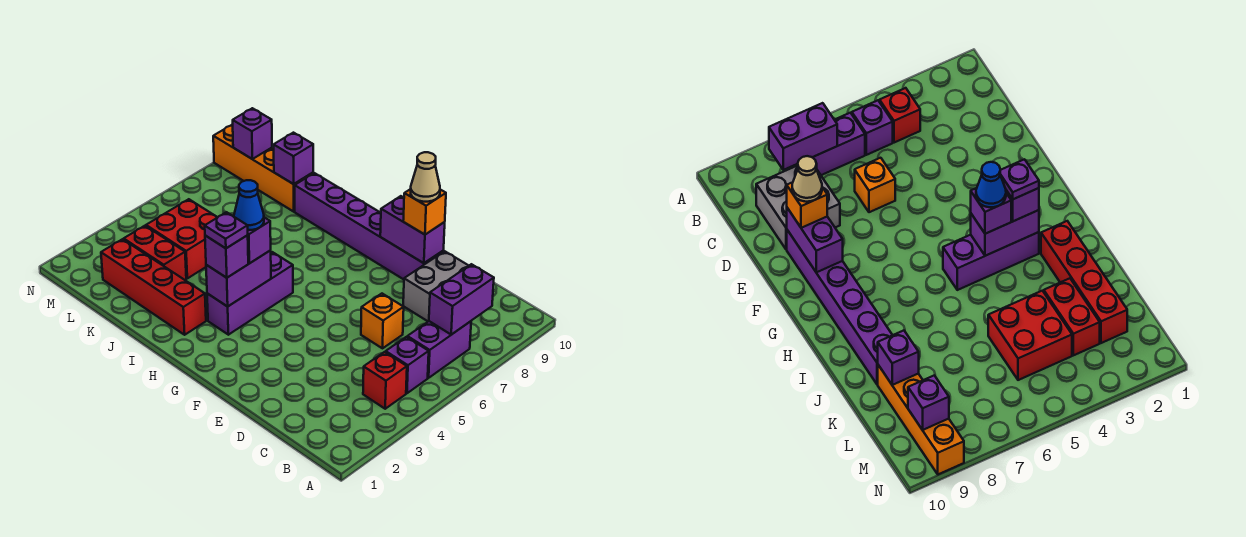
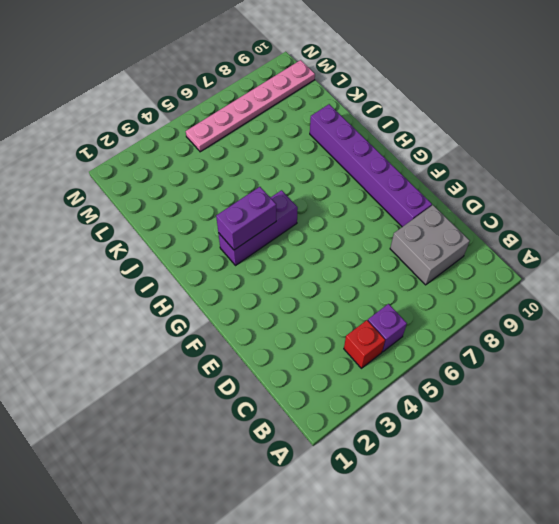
pink plate M5:M10 level 1 -> orange brick K9:N9 level 1
none -> purple brick B6:B7 level 1
none -> orange brick D6 level 1
none -> red brick I2:L2 level 1

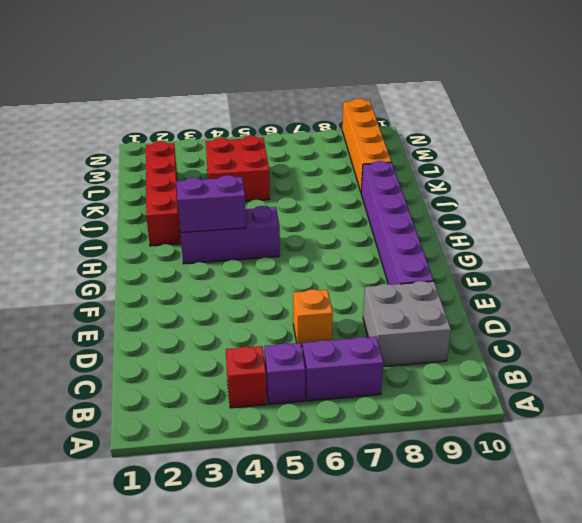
none -> red brick K3:L3 level 1
none -> purple brick B7:B8 level 2
none -> purple brick E9:F9 level 2

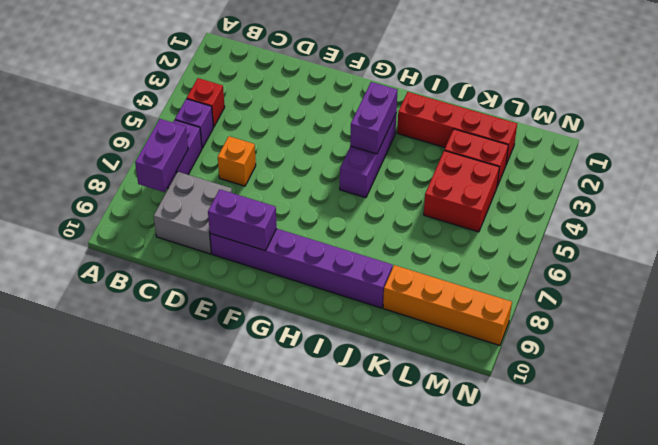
none -> purple brick K9 level 2
none -> purple brick M9 level 2
none -> orange brick E9 level 3

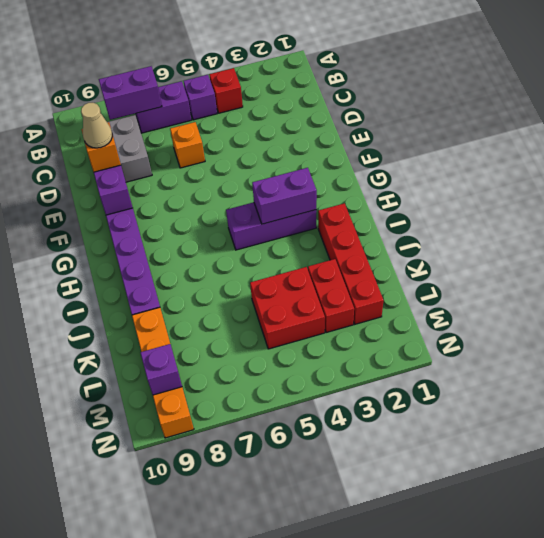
none -> purple brick K9 level 2
none -> purple brick H3 level 3
none -> purple brick H4 level 3

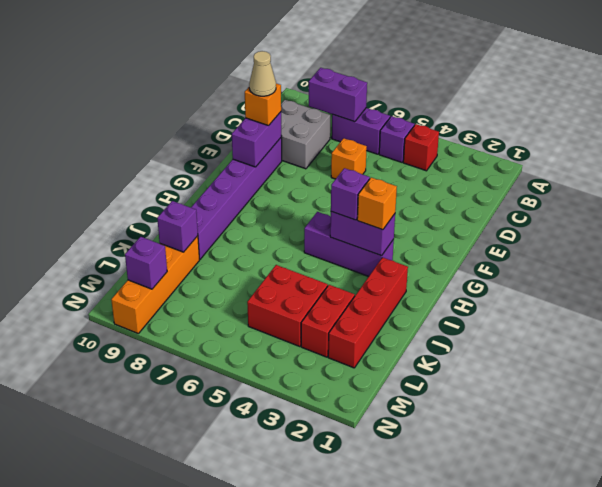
orange brick H3 level 3 -> purple brick H3 level 3
none -> purple plate H3 level 4
none -> blue cone H4 level 4

